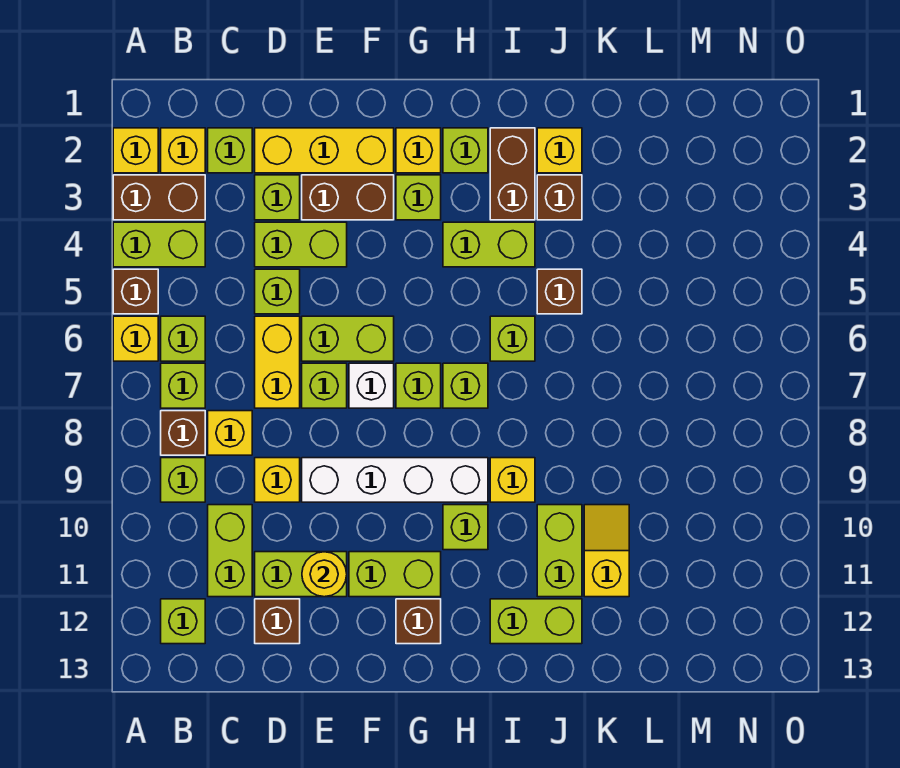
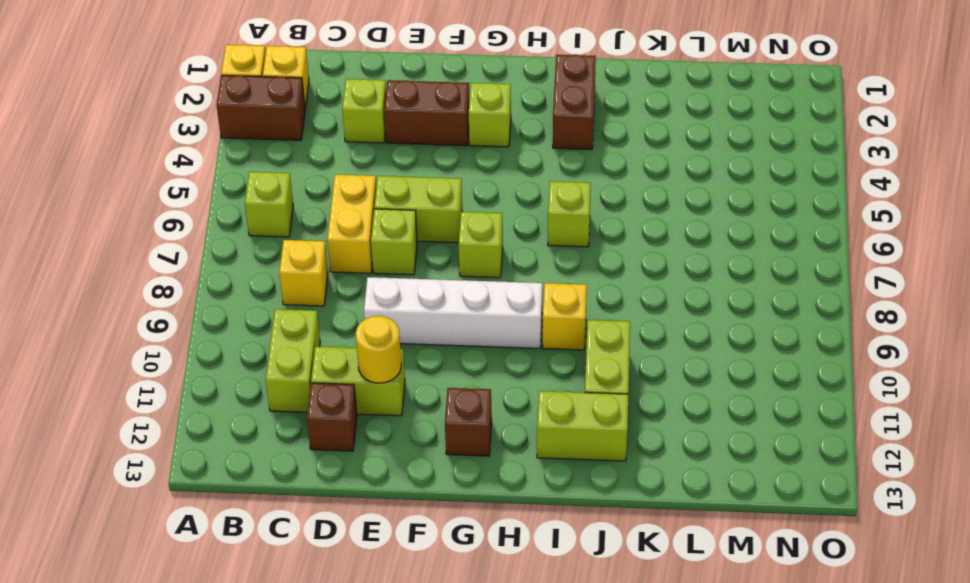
none -> lime brick A4:B4 level 1
none -> brown brick A5 level 1
none -> yellow brick A6 level 1
none -> lime brick B7 level 1

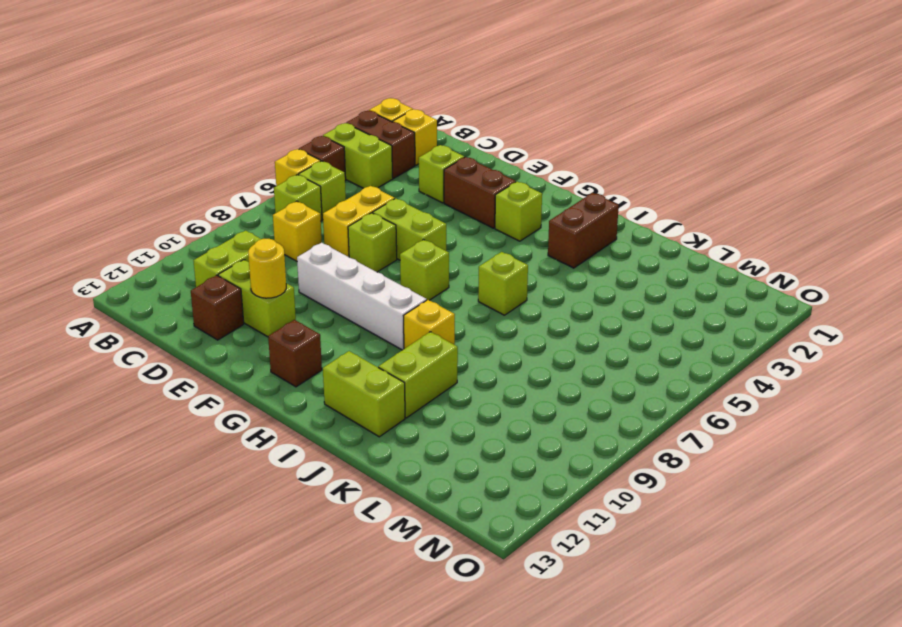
none -> brown brick B8 level 1
none -> lime brick B9 level 1
none -> lime brick B12 level 1
none -> lime brick C2 level 1

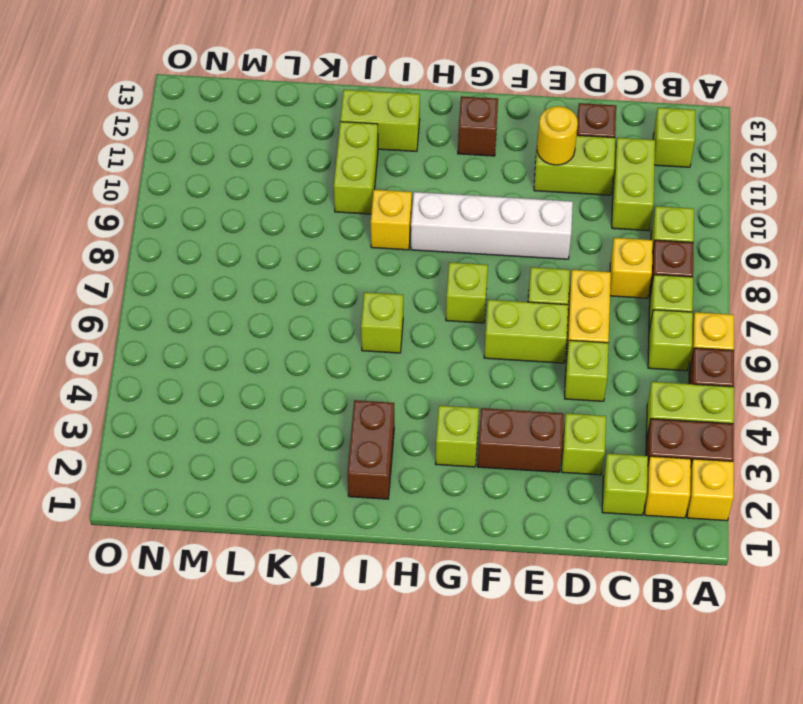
none -> yellow brick D2:F2 level 1
none -> lime brick D4:E4 level 1
none -> yellow brick D9 level 1
none -> white brick F7 level 1

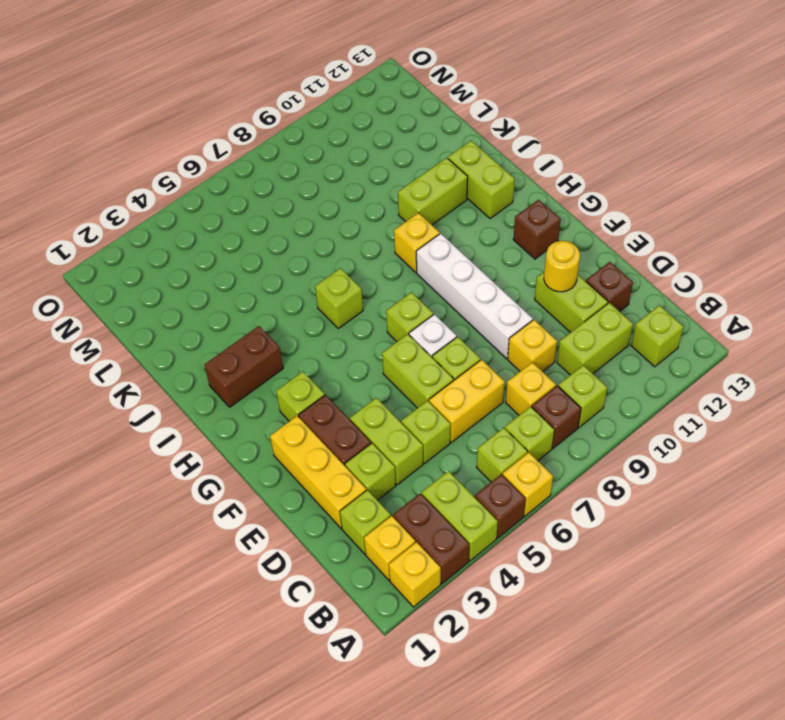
none -> lime brick F11:G11 level 1
none -> yellow brick G2 level 1
none -> lime brick H2 level 1
none -> lime brick H4:I4 level 1

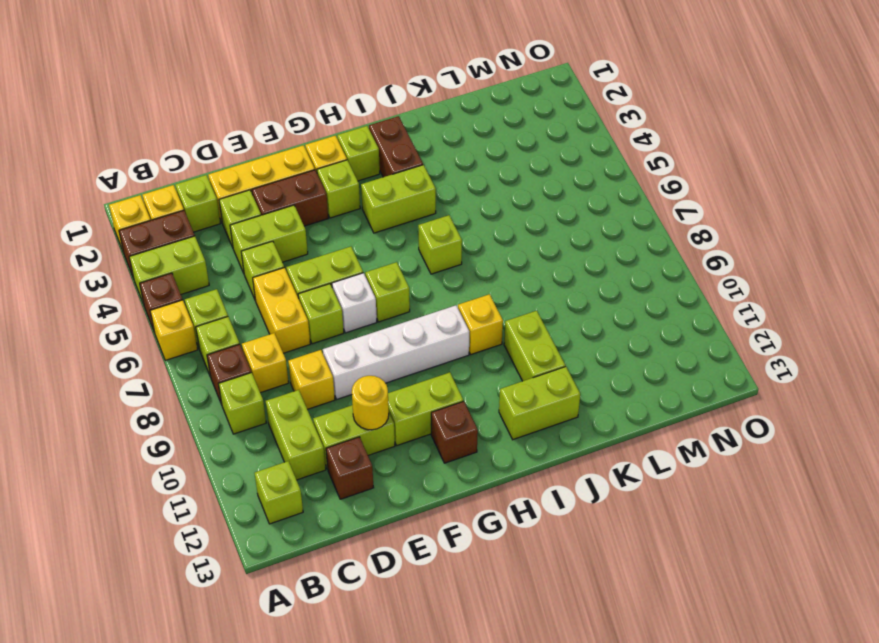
none -> lime brick H7 level 1
none -> lime brick H10 level 1
none -> yellow brick J2 level 1
none -> brown brick J3 level 1

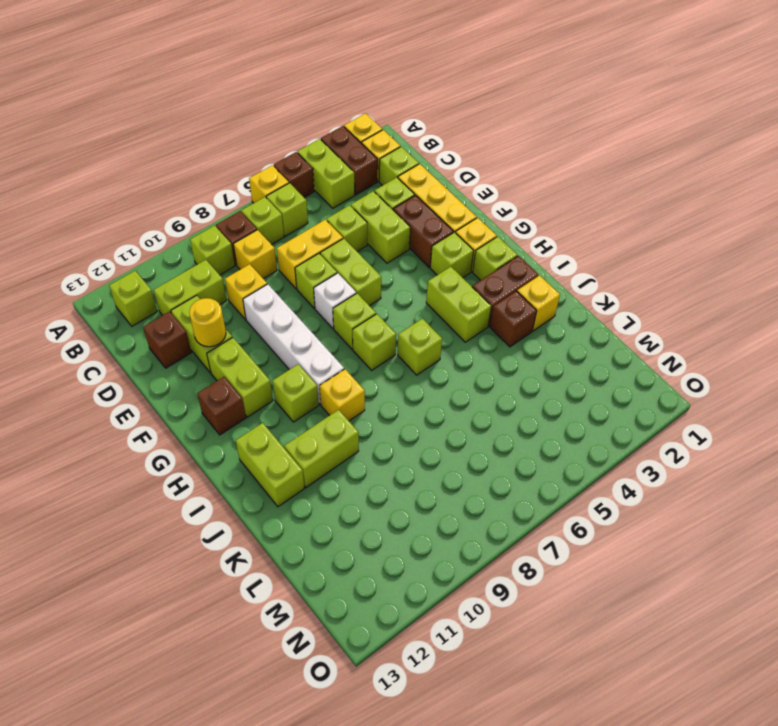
none -> brown brick J5 level 1
none -> yellow slope K10:K11 level 1 top 11

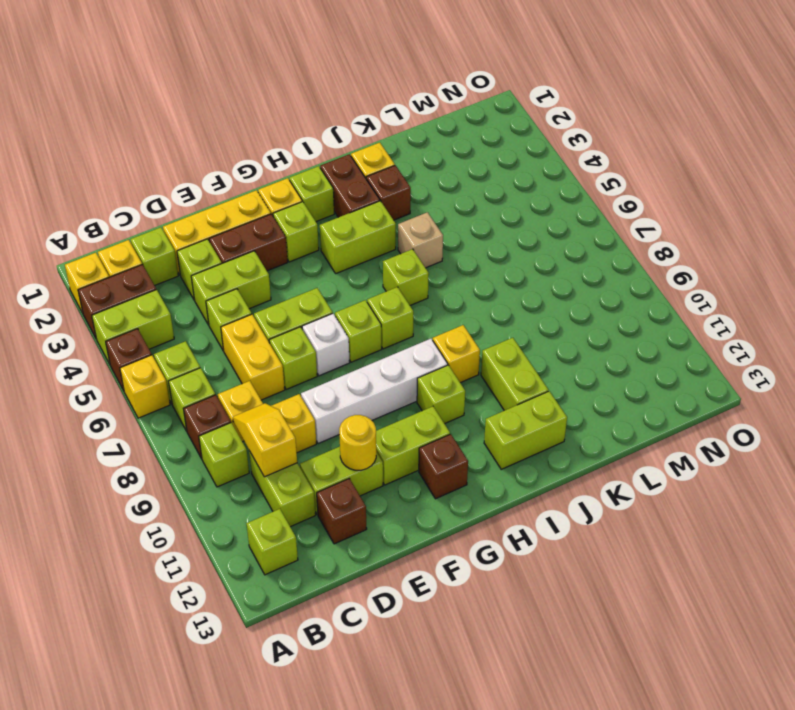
yellow slope C9:C10 level 2 top 10 -> yellow slope K10:K11 level 1 top 11
tan brick J5 level 1 -> brown brick J5 level 1

